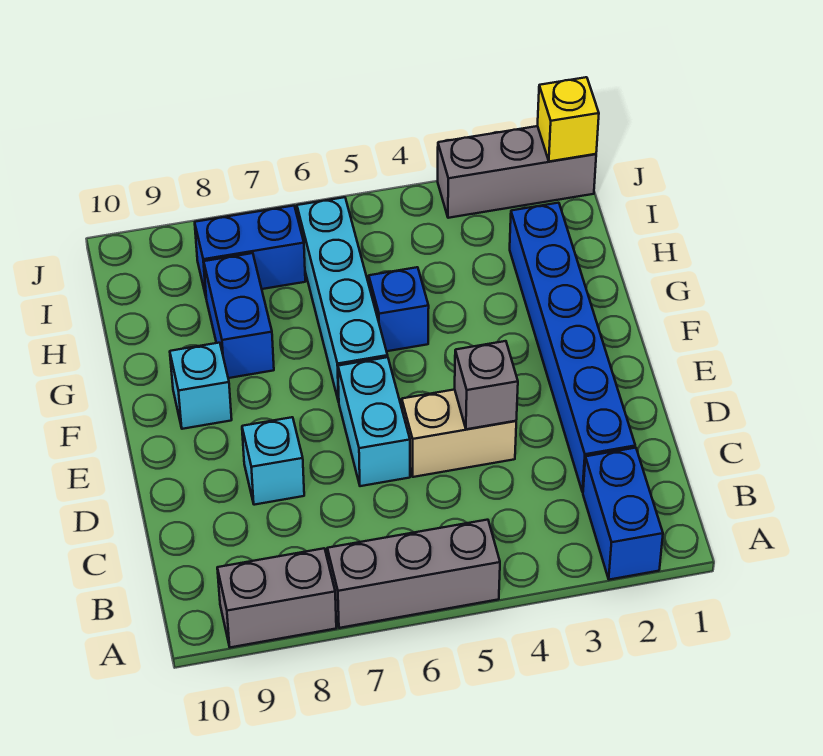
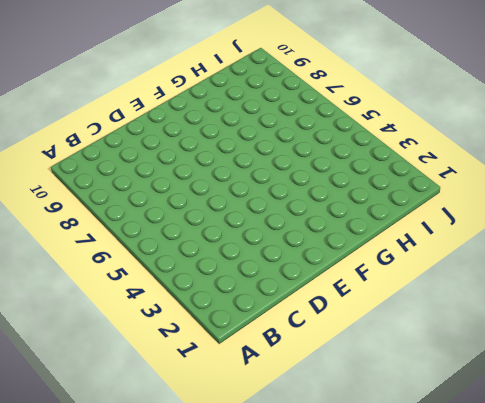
none -> blue brick A2:B2 level 1
none -> grey brick A5:A7 level 1
none -> grey brick A8:A9 level 1

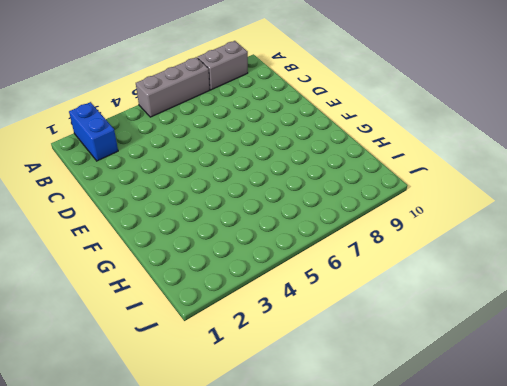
none -> blue brick C2:H2 level 1
none -> tan brick D4:D5 level 1
none -> cyan brick D6:E6 level 1

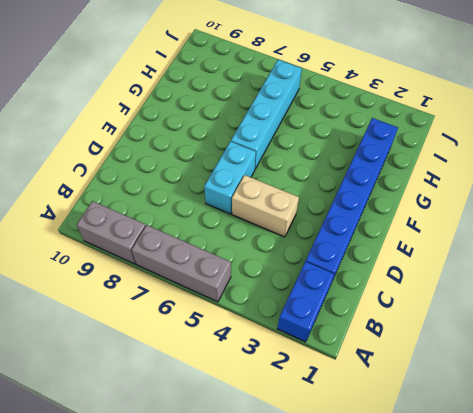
none -> cyan brick D8 level 1
none -> cyan brick F9 level 1
none -> blue brick G5 level 1

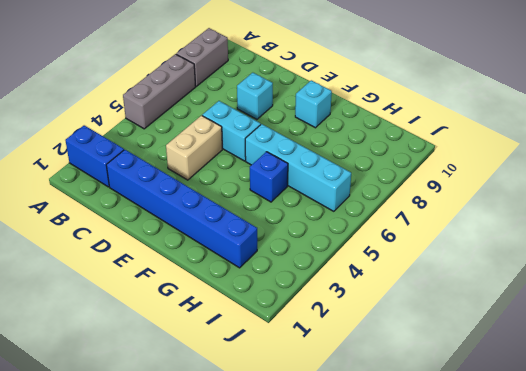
none -> blue brick G8:H8 level 1
none -> blue brick I7:I8 level 1
none -> grey brick J1:J3 level 1

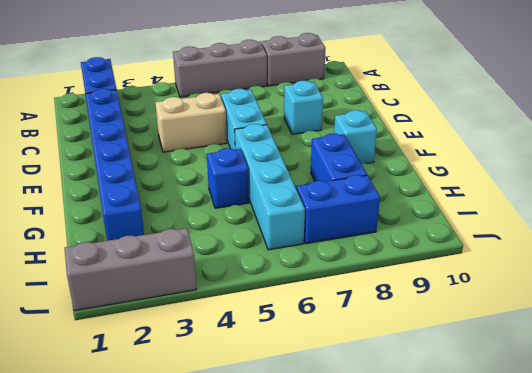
none -> grey brick D4 level 2
none -> yellow brick J1 level 2

